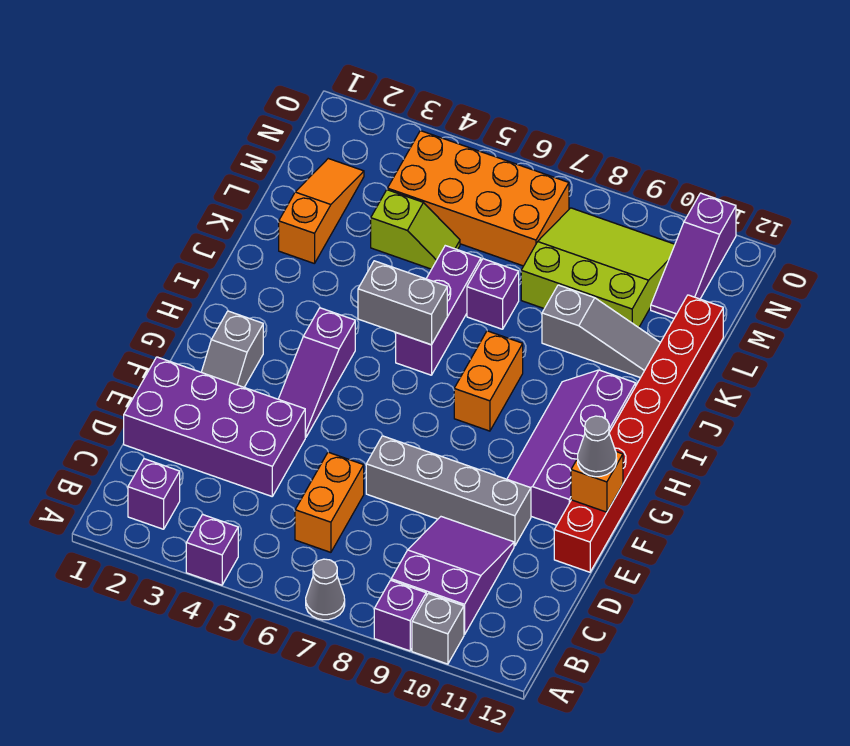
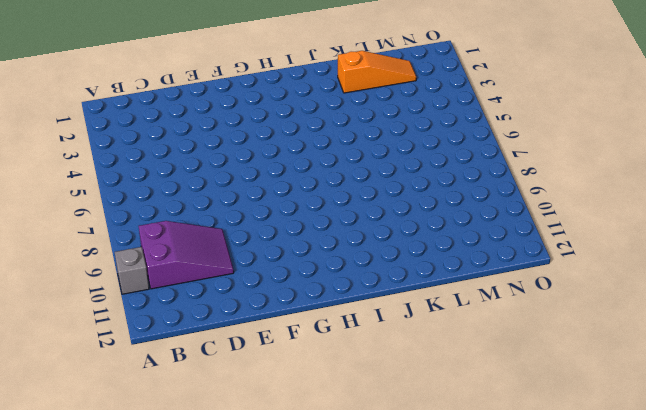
none -> purple brick A4 level 1
none -> grey cone A7 level 1
none -> purple brick A9 level 1

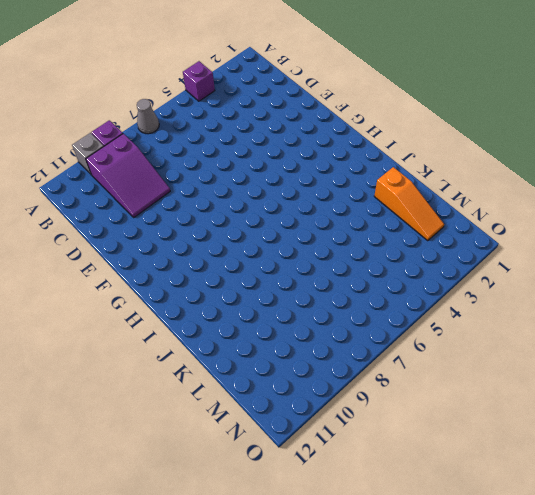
none -> purple brick B2 level 1
none -> orange brick C6:D6 level 1
none -> purple brick D1:E4 level 1

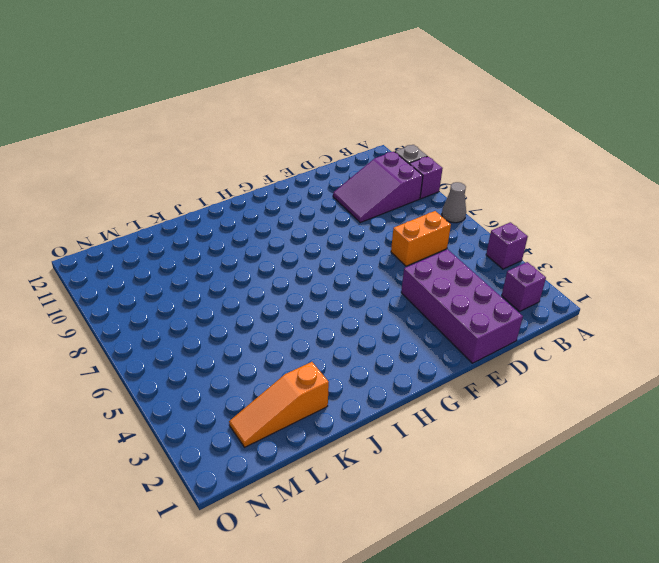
none -> grey brick E7:E10 level 1
none -> red brick E12:L12 level 1
none -> grey slope F2:G2 level 1 top G

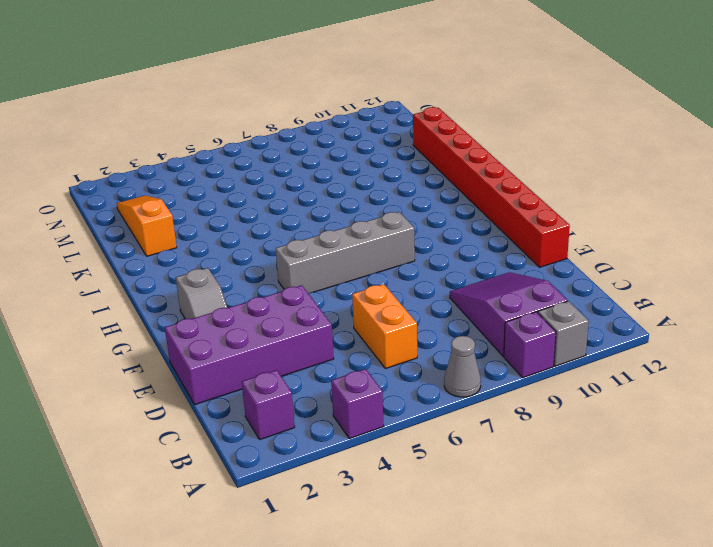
grey brick G5:G8 level 1 -> grey brick E7:E10 level 1
none -> purple slope F4:H4 level 1 top H
none -> purple slope F10:I11 level 1 top 11
none -> orange brick H8:I8 level 1

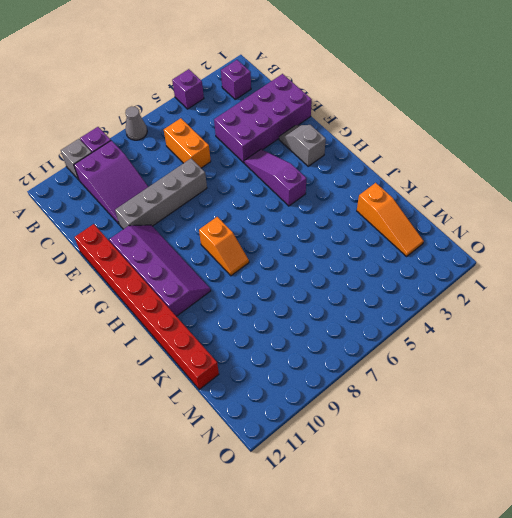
orange slope H8:I8 level 1 top H -> orange brick H8:I8 level 1
none -> purple brick I6:K6 level 1
none -> purple brick K7 level 1
none -> grey slope K9:K11 level 1 top 9

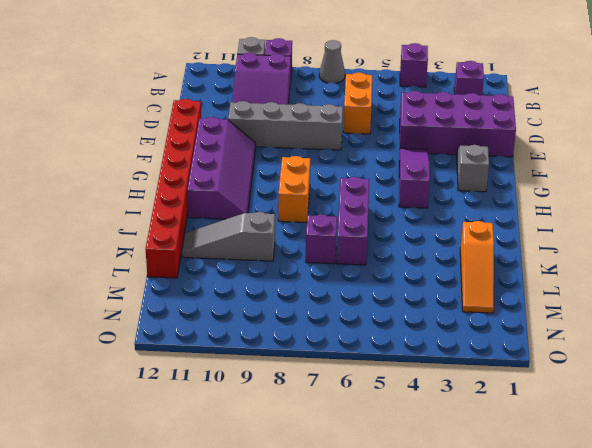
none -> lime slope L4:L5 level 1 top 4
none -> lime slope L8:N10 level 1 top L
none -> orange brick M4:N7 level 1

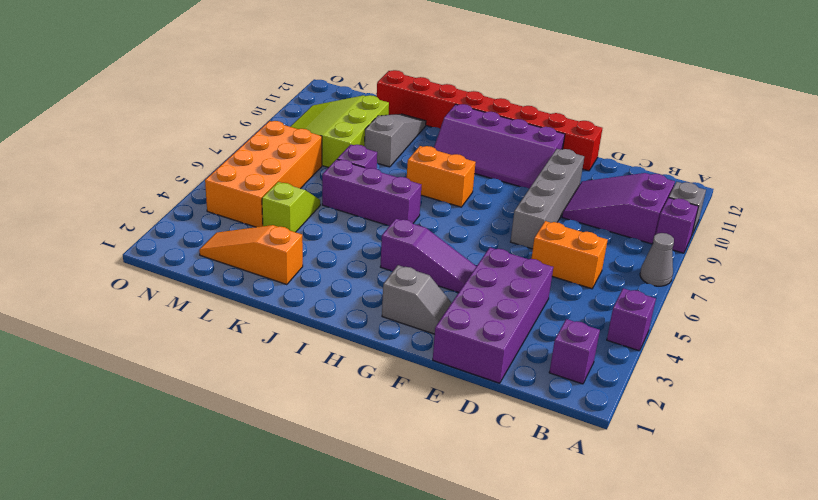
none -> purple slope M11:O11 level 1 top O
none -> orange brick F12 level 2
none -> grey brick I5:I6 level 2

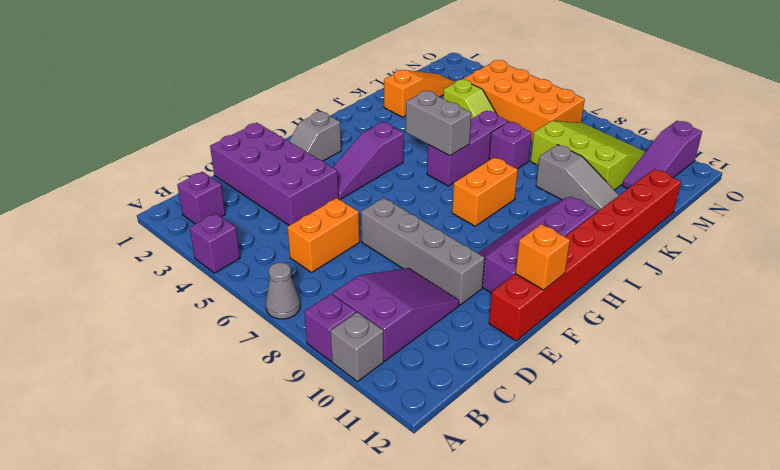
none -> grey cone F12 level 3

